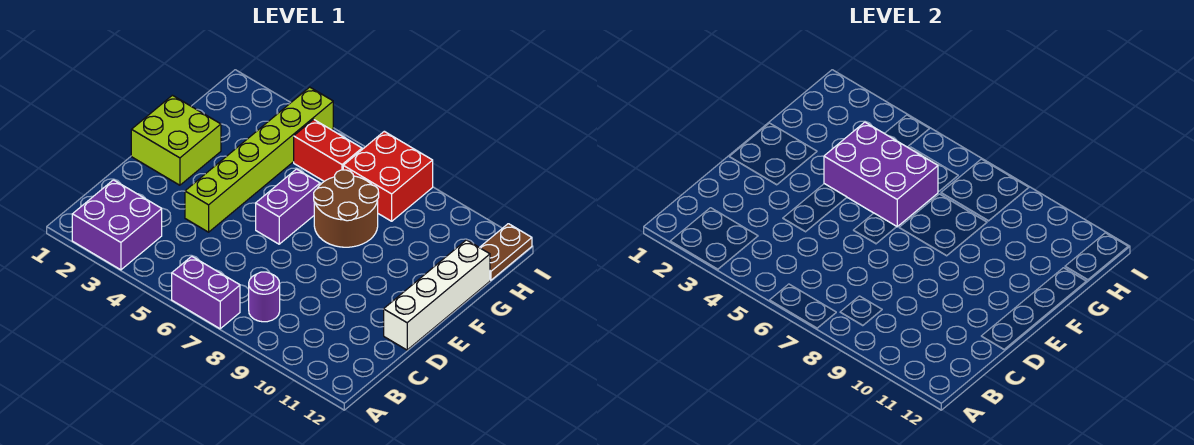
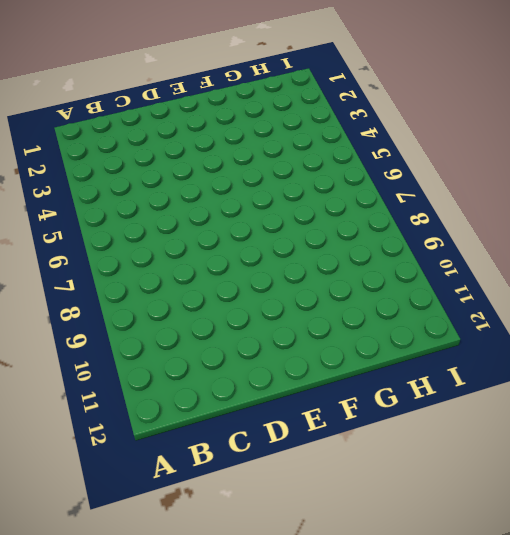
none -> purple brick A2:B3 level 1
none -> purple brick A6:A7 level 1
none -> purple round brick B8 level 1

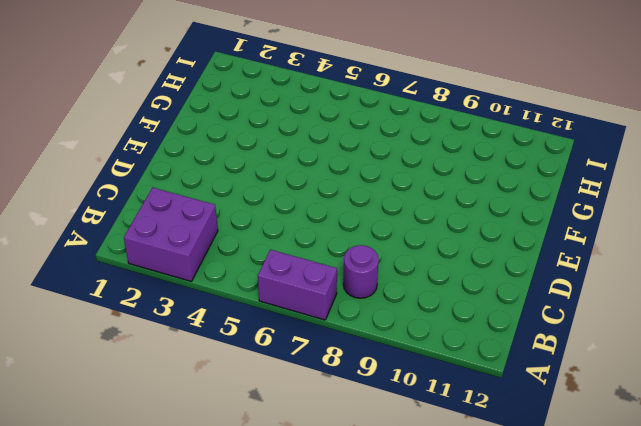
none -> lime brick D4:I4 level 1
none -> white brick D12:G12 level 1
none -> lime brick E1:F2 level 1

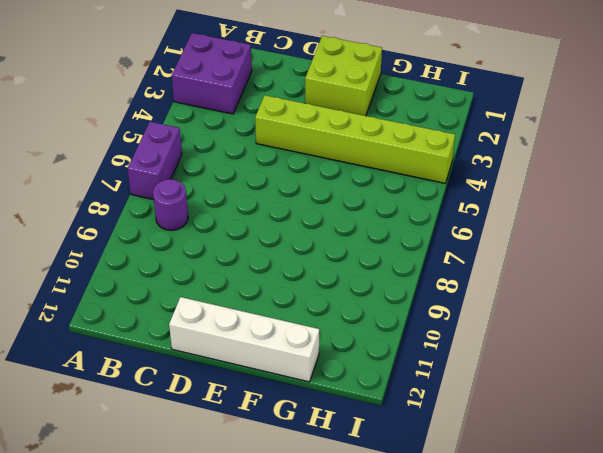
none -> purple brick E6:F6 level 1
none -> brown round brick F7:G8 level 1
none -> red brick H5:H6 level 1

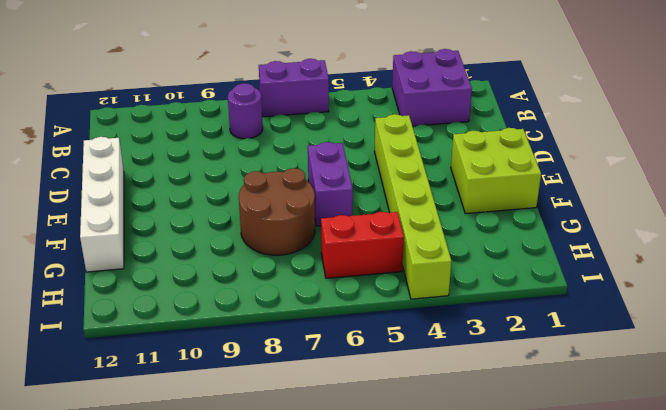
none -> red brick H7:I8 level 1
none -> brown plate H12:I12 level 1
none -> purple brick F4:G6 level 2

